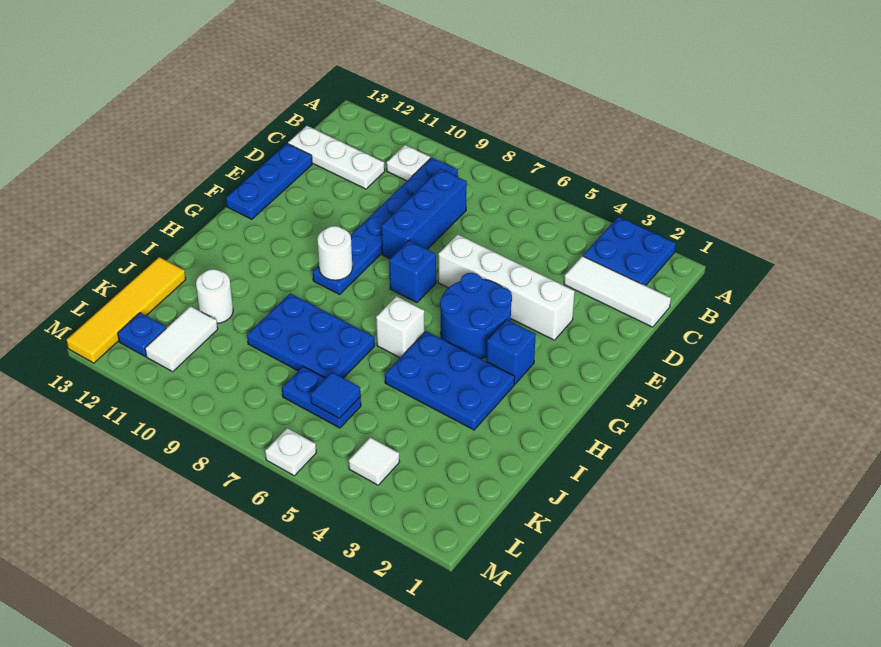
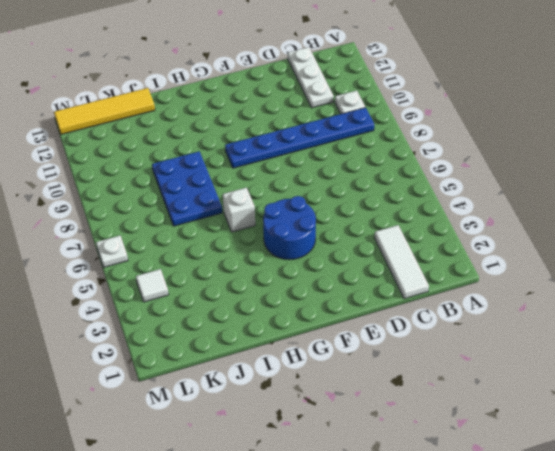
none -> blue plate A2:B3 level 1
none -> blue brick C8:E8 level 1
none -> blue plate D13:F13 level 1

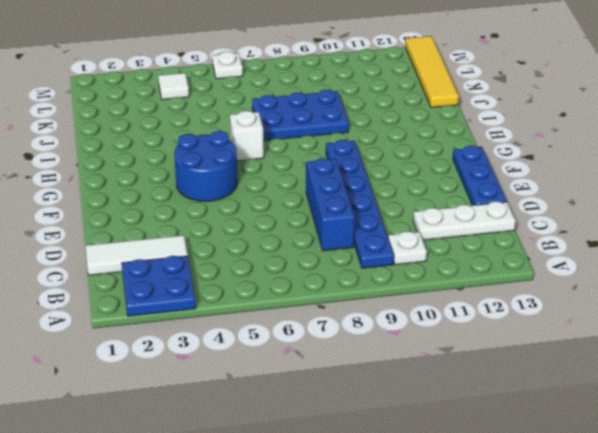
none -> white brick E3:E6 level 1
none -> blue brick F7 level 1
none -> blue brick G3 level 1

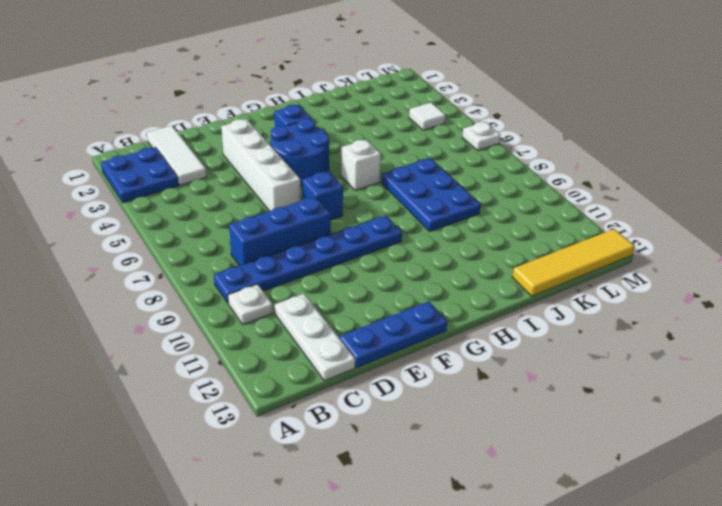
none -> blue plate H3:I5 level 1
none -> white round brick J11 level 1
none -> blue plate K6:K7 level 1

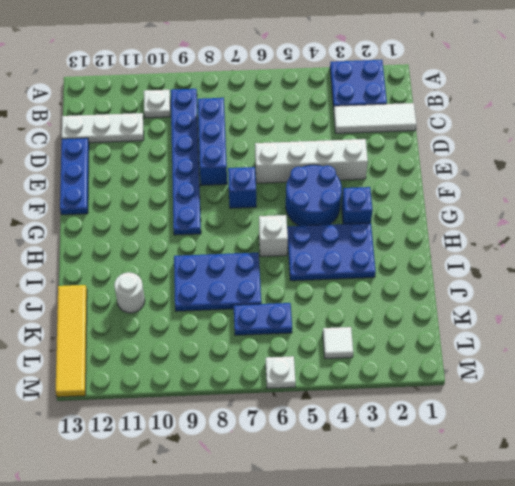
none -> white tile K11:L11 level 1
none -> blue plate L12 level 1
none -> white round brick G9 level 2

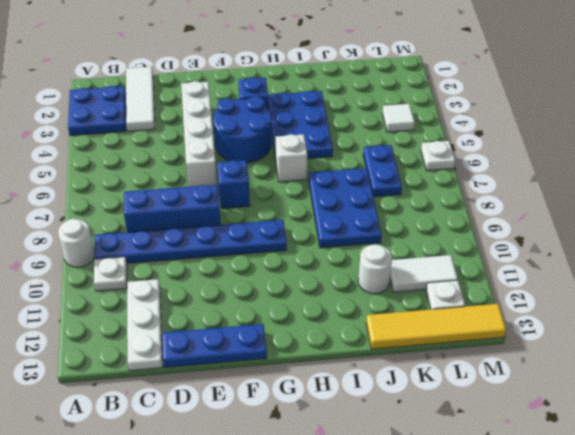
white round brick A9 level 1 -> white round brick G9 level 2
white plate L12 level 1 -> blue plate L12 level 1
none -> blue tile K6 level 2

